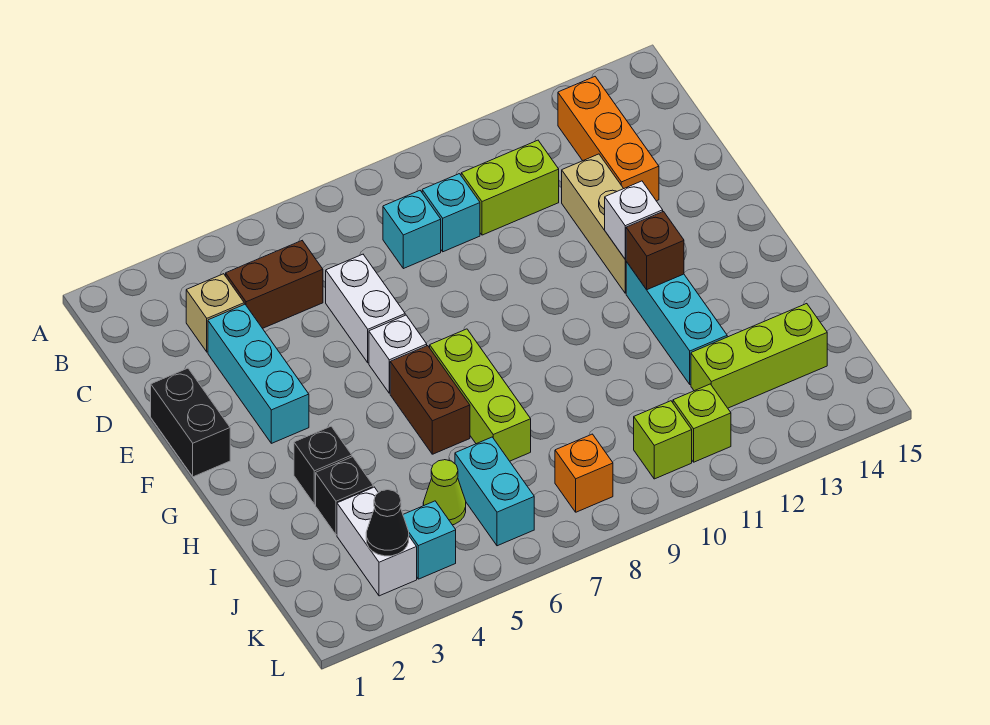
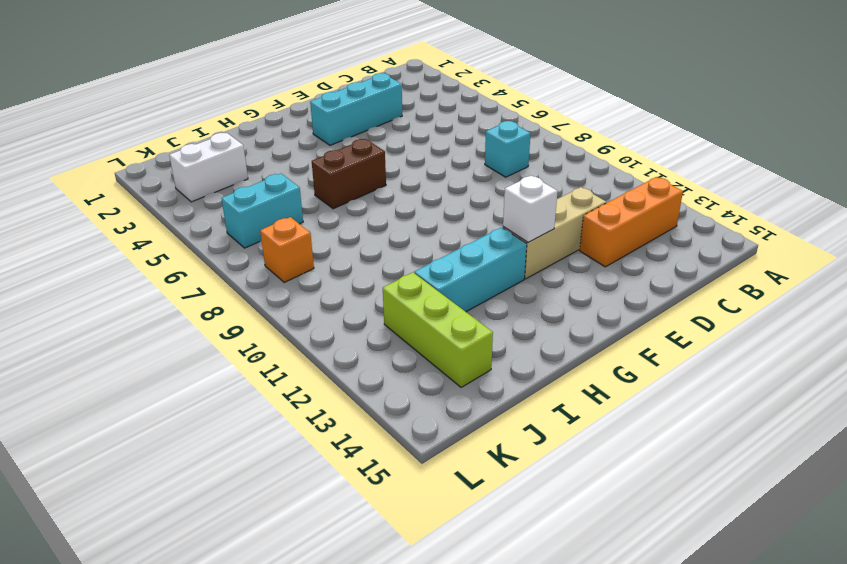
none -> tan brick C3 level 1
none -> brown brick C4:C5 level 1
none -> cyan brick C9 level 1

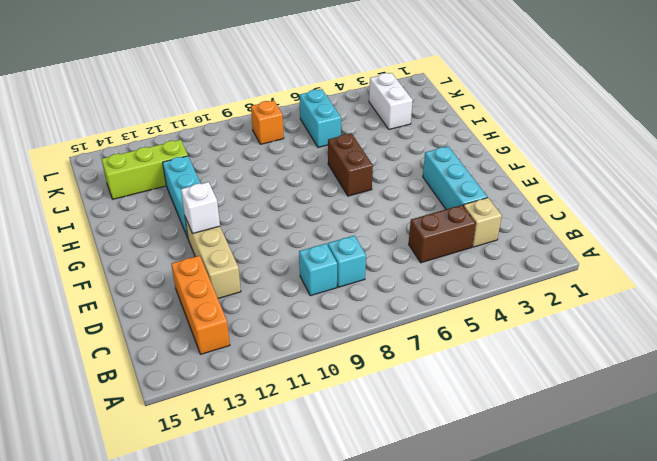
none -> lime brick C10:C11 level 1
none -> white brick D6:E6 level 1
none -> black brick E1:F1 level 1

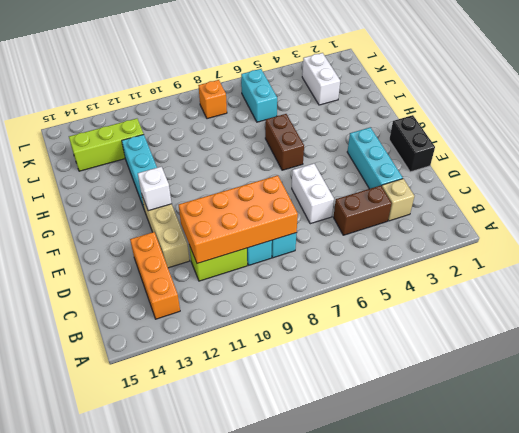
orange brick C8:D11 level 2 -> none
none -> white brick F6 level 1
none -> lime brick G7:I7 level 1
none -> black brick H3 level 1

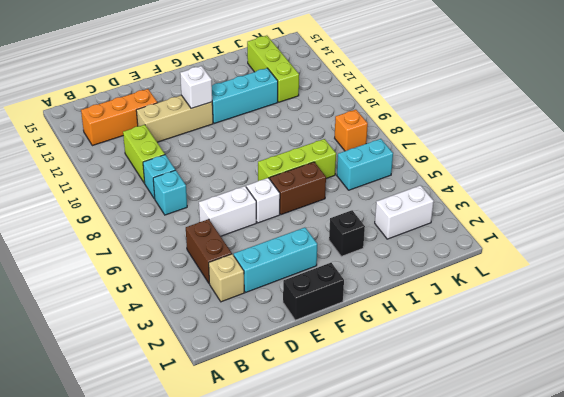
none -> black brick I3 level 1
none -> lime cone J5 level 1
none -> cyan brick K4 level 1

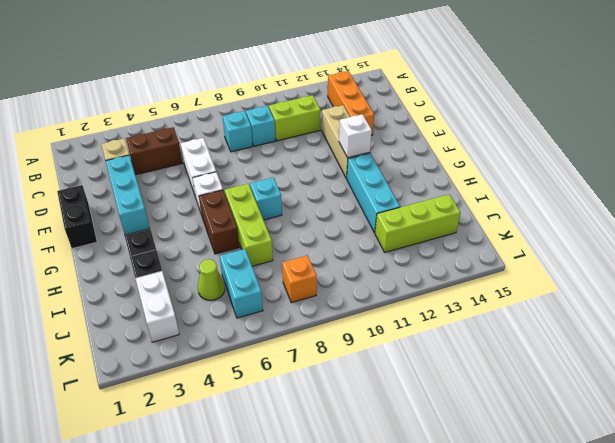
cyan brick G8 level 1 -> cyan brick K4 level 1
none -> lime brick K10 level 1
none -> lime brick K11 level 1
none -> brown brick G12 level 2

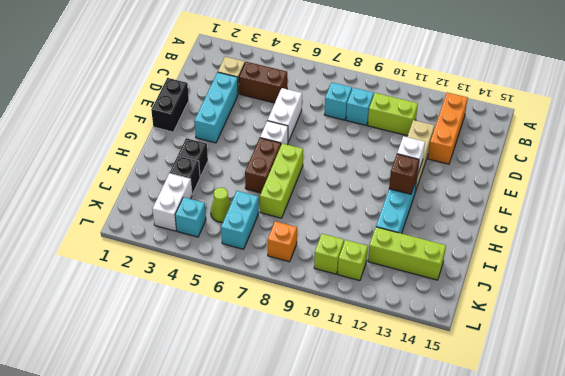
none -> black cone K3 level 2

